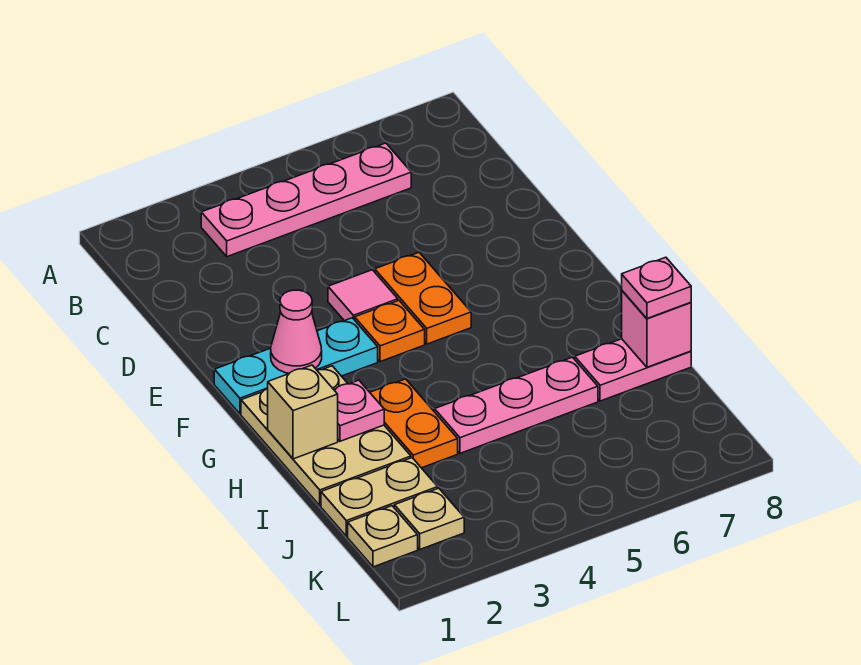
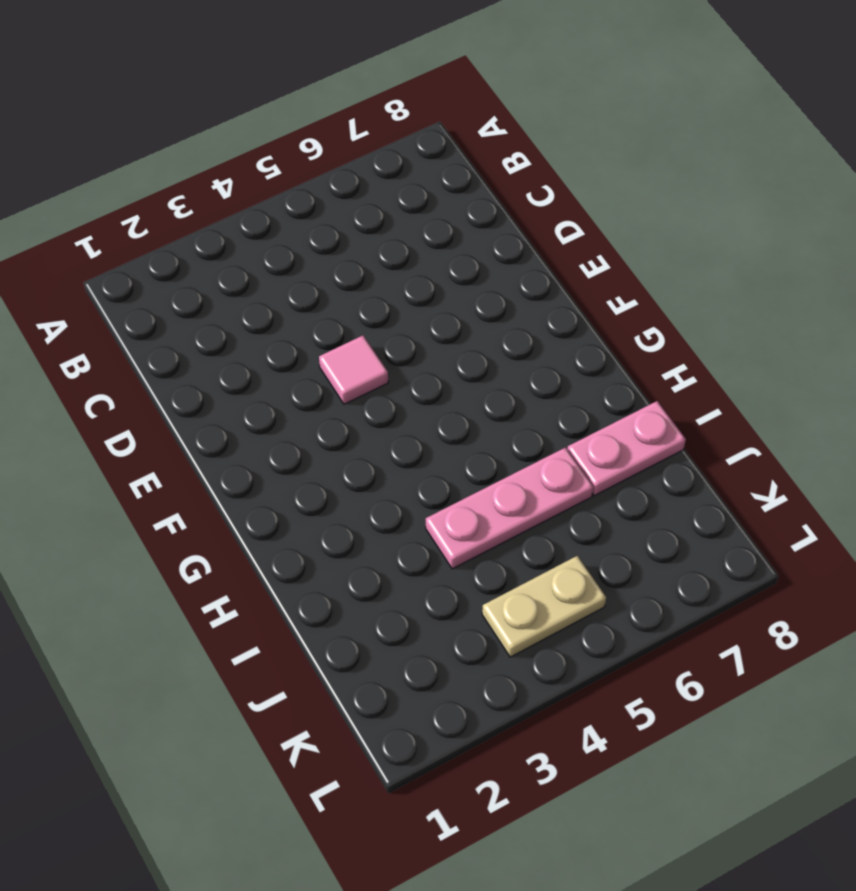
tan plate K4:K5 level 1 -> tan plate J1:J2 level 1
none -> pink plate B3:B6 level 1
none -> orange plate E5:F5 level 1
none -> cyan plate F1:F3 level 1

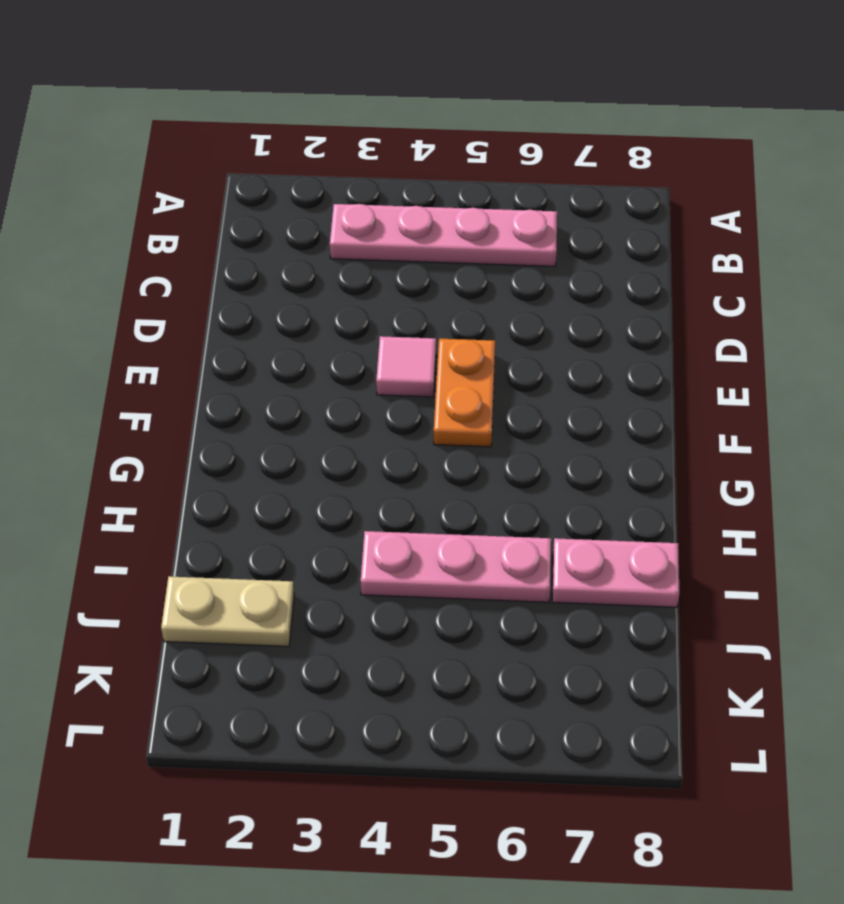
none -> cyan plate F1:F3 level 1
none -> orange plate F4 level 1
none -> tan plate G1:I2 level 1

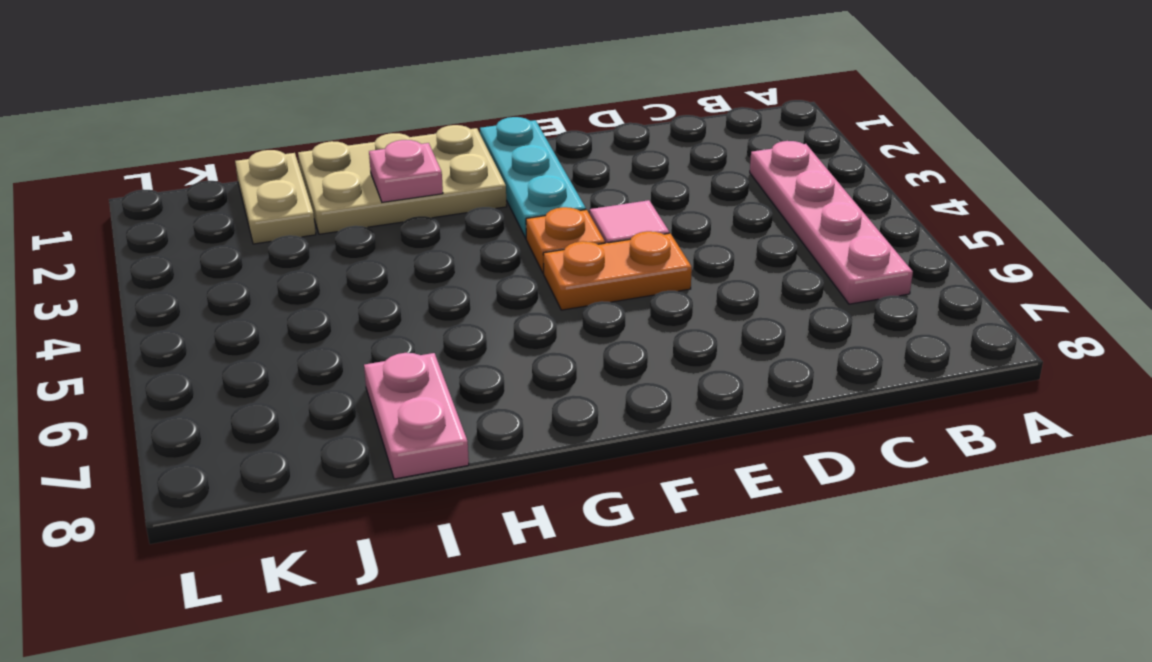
none -> orange plate H3:I3 level 1
none -> pink plate I4:I6 level 1
none -> tan plate K1 level 1

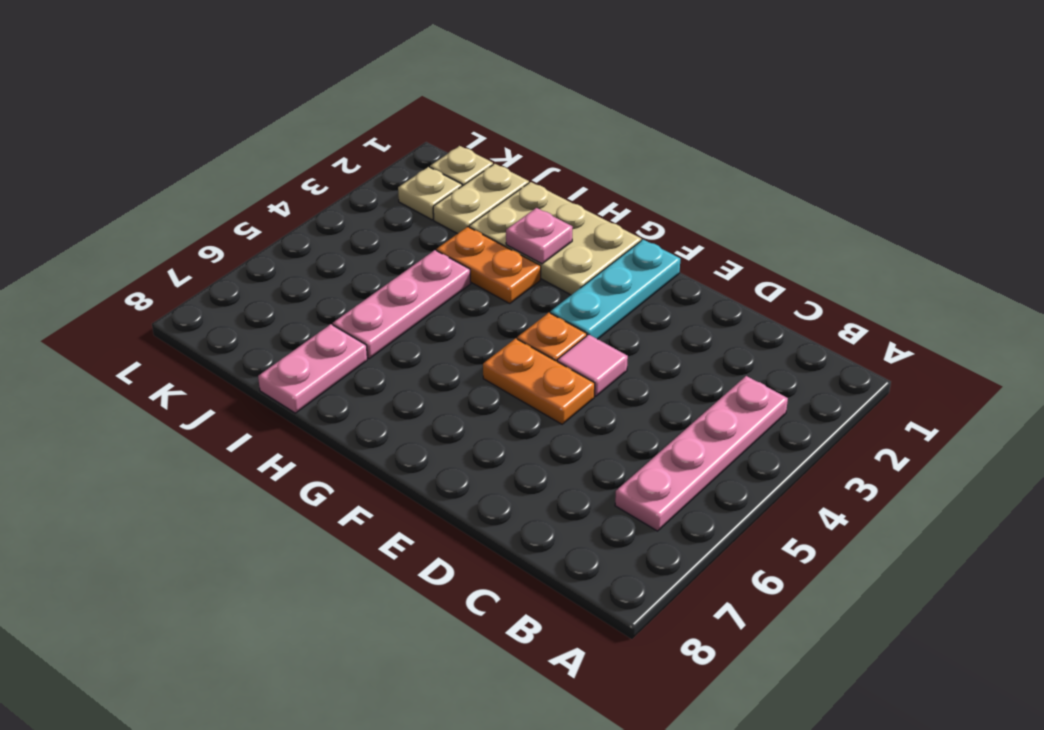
none -> pink cone F2 level 2
none -> tan brick H1 level 2
none -> pink brick I8 level 2

